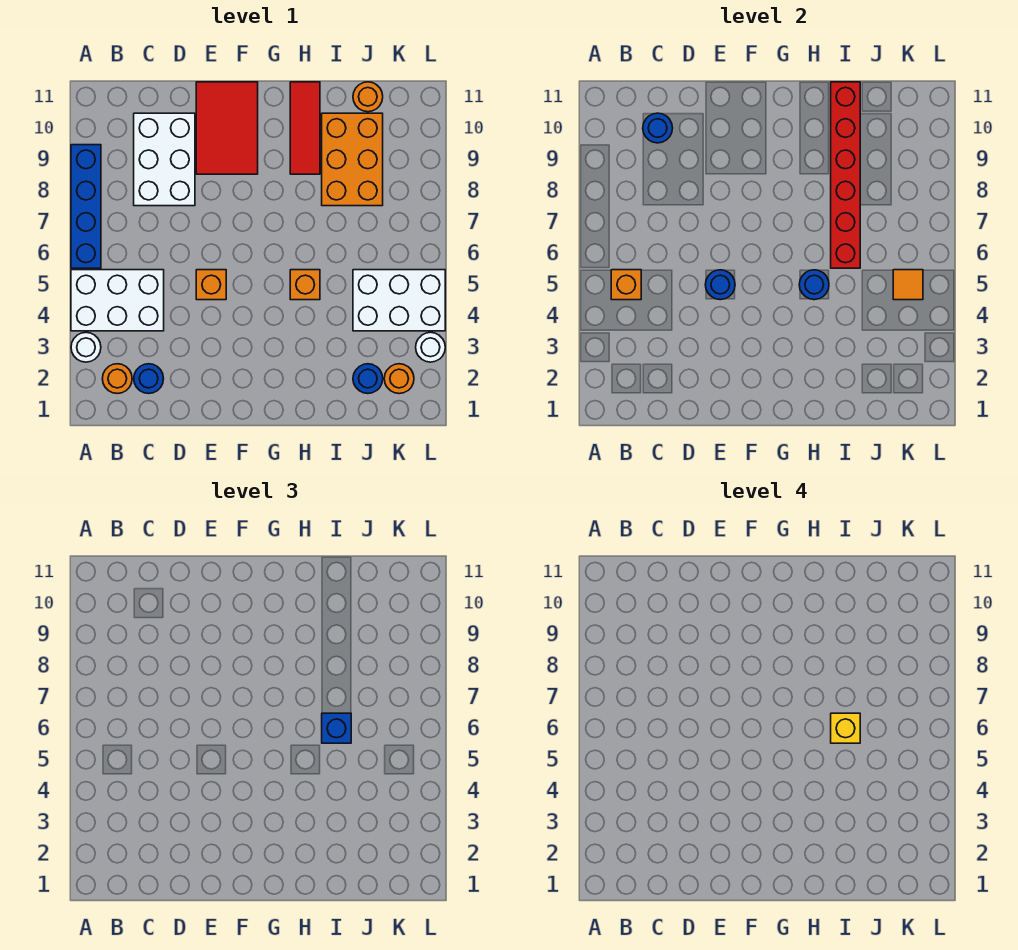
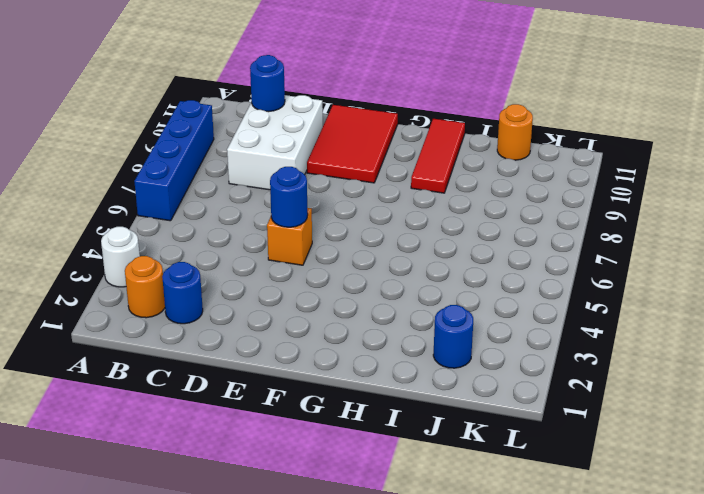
none -> white brick A4:C5 level 1
none -> orange brick H5 level 1
none -> orange brick I8:J10 level 1

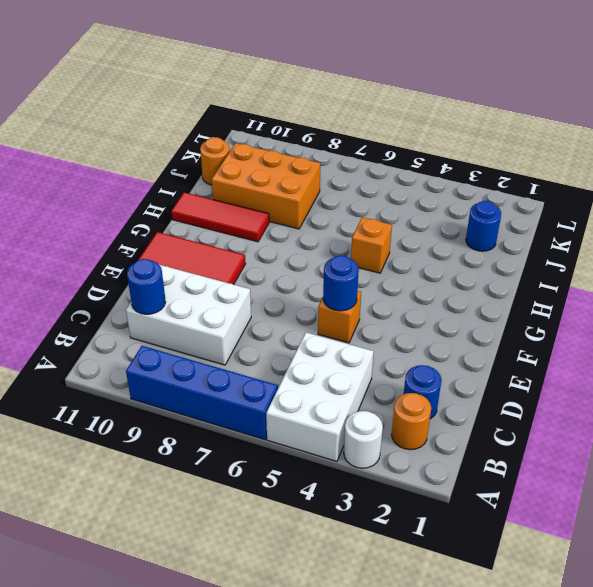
none -> white brick J4:L5 level 1
none -> orange round brick K2 level 1
none -> white round brick L3 level 1

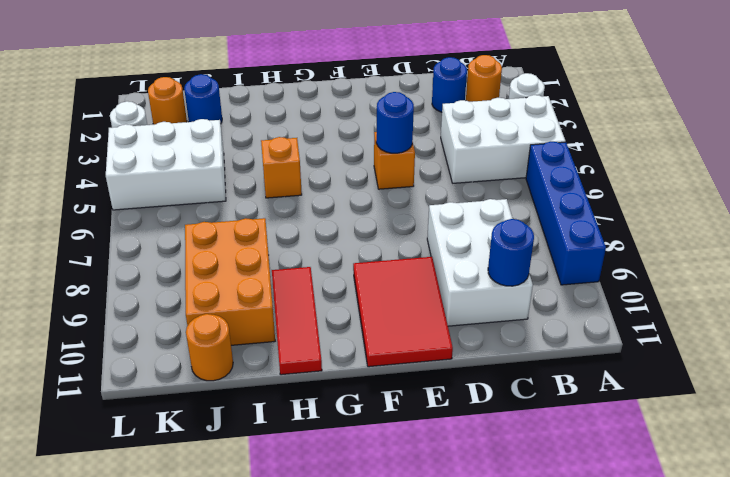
none -> orange brick B5 level 2
none -> blue round brick H5 level 2
none -> red brick I6:I11 level 2

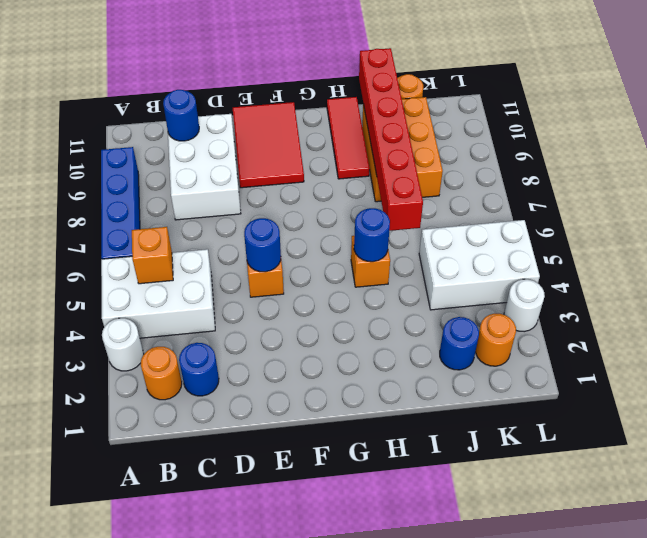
none -> orange tile K5 level 2
none -> blue brick I6 level 3
none -> yellow brick I6 level 4

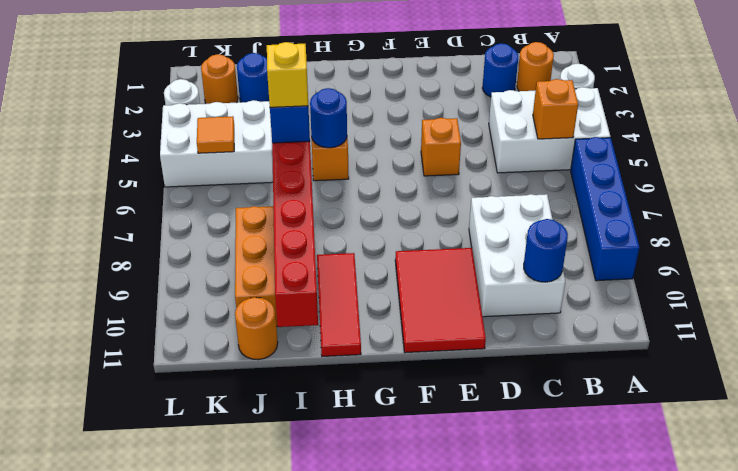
none -> blue round brick E5 level 2

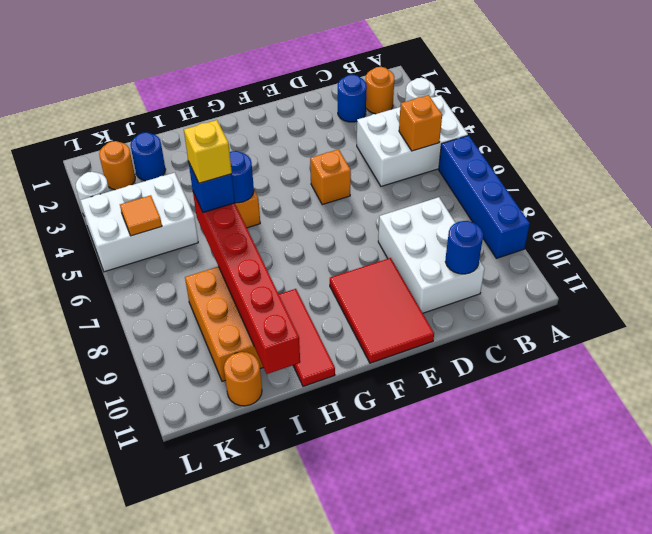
none -> blue round brick E5 level 2

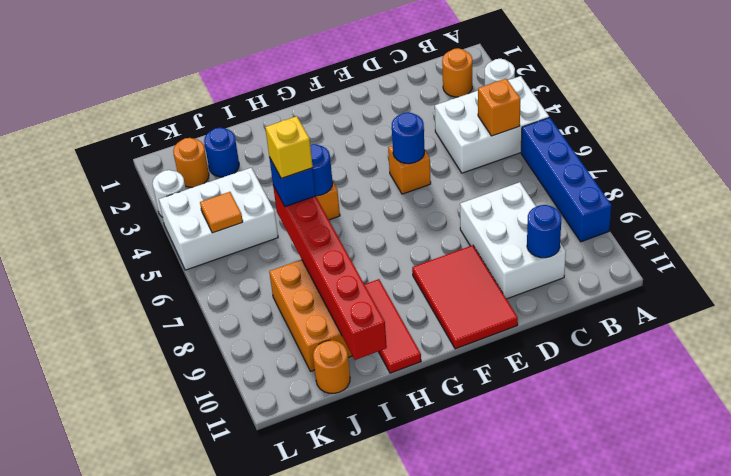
none -> blue round brick C2 level 1

